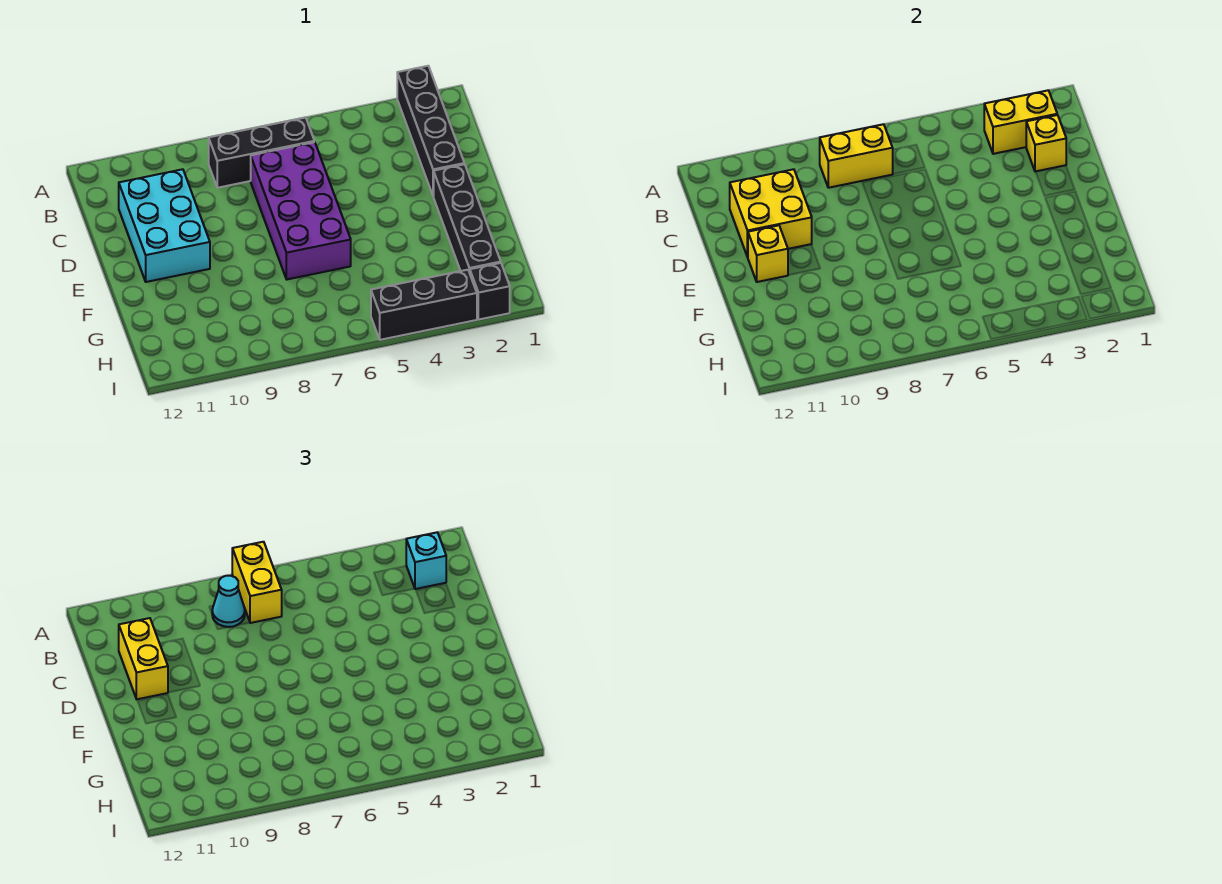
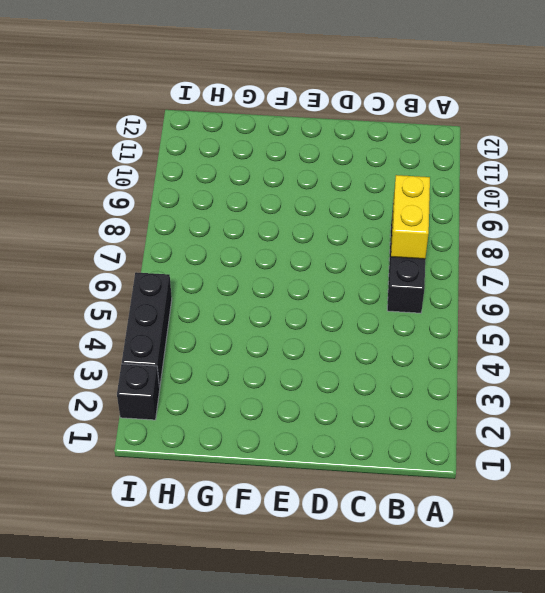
none -> black brick A2:D2 level 1
none -> purple brick C6:F7 level 1
none -> cyan brick C10:E11 level 1

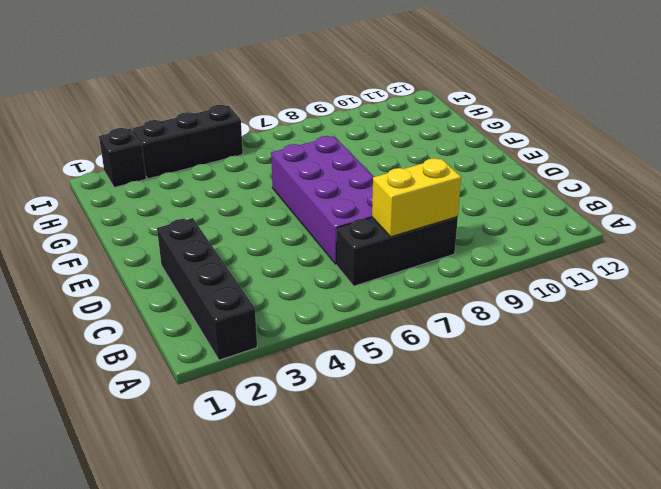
none -> cyan brick C10:E11 level 1
none -> black brick E2:H2 level 1
none -> yellow brick B2:B3 level 2

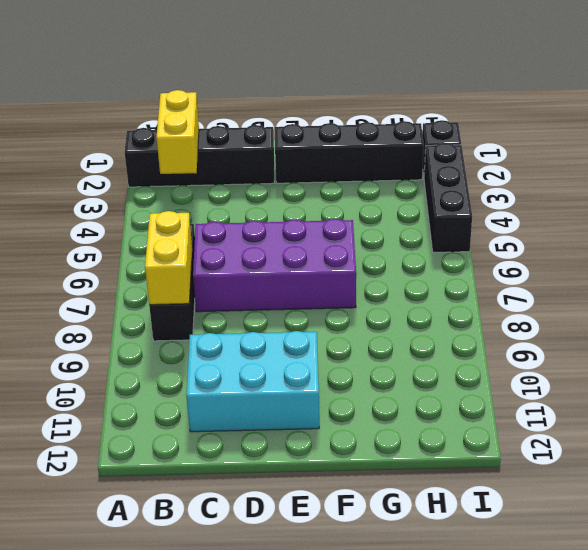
none -> yellow brick C2 level 2
none -> yellow brick C10:D11 level 2
none -> yellow brick E11 level 2

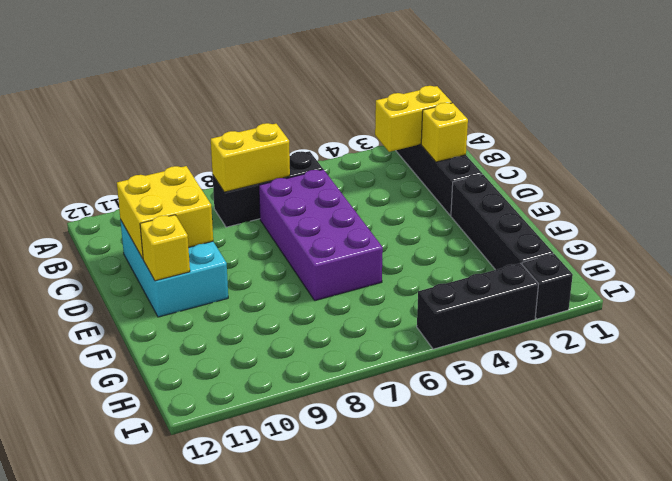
none -> yellow brick A7:B7 level 3
none -> cyan brick B2 level 3
none -> cyan cone B8 level 3

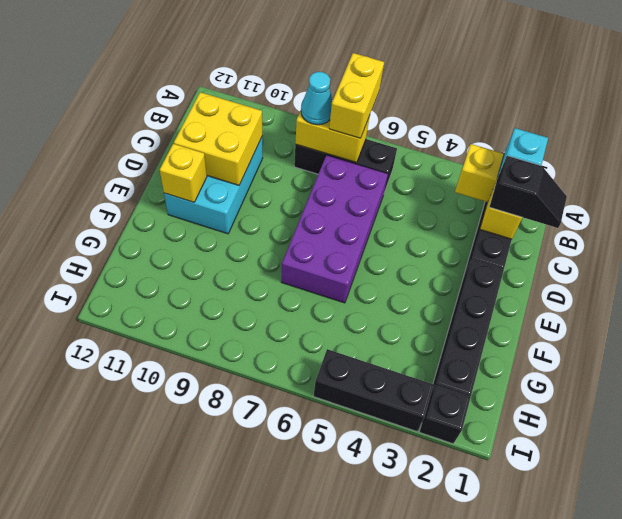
black slope C1:C2 level 3 top 2 -> none
none -> yellow brick C11:D11 level 3

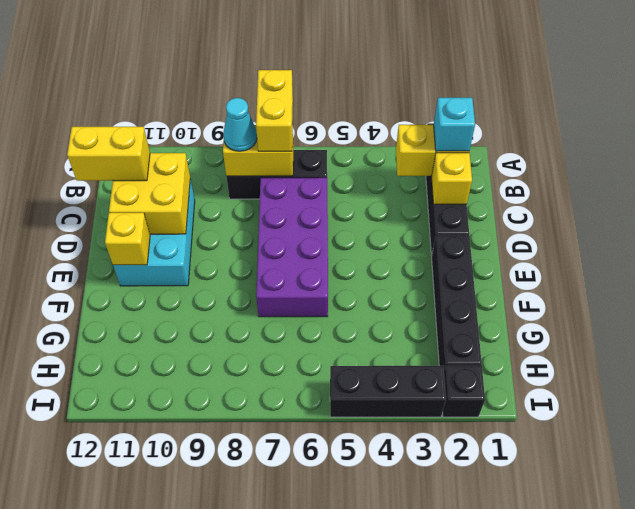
yellow brick C11:C12 level 3 -> yellow brick C11:D11 level 3

